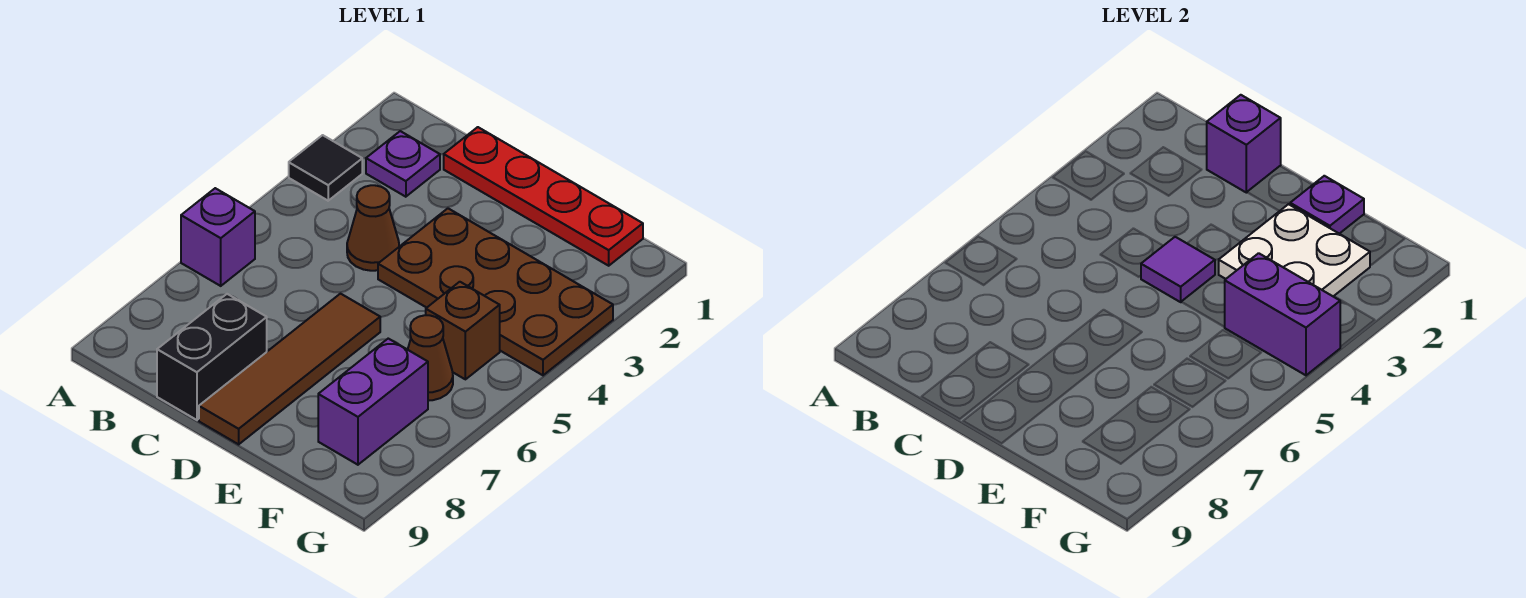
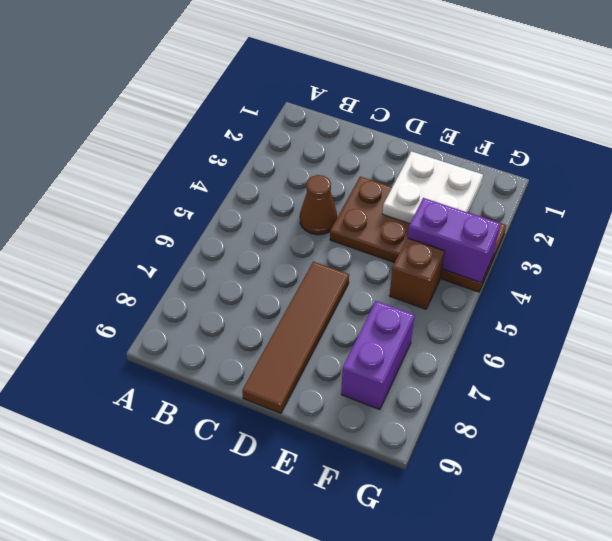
none -> black tile A3 level 1
none -> purple brick A6 level 1
none -> purple plate B2 level 1

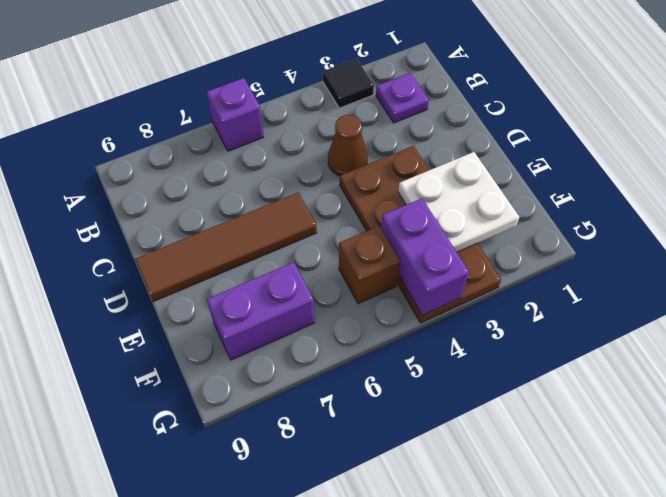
none -> red plate C1:F1 level 1
none -> black brick C8:C9 level 1
none -> brown cone F6 level 1

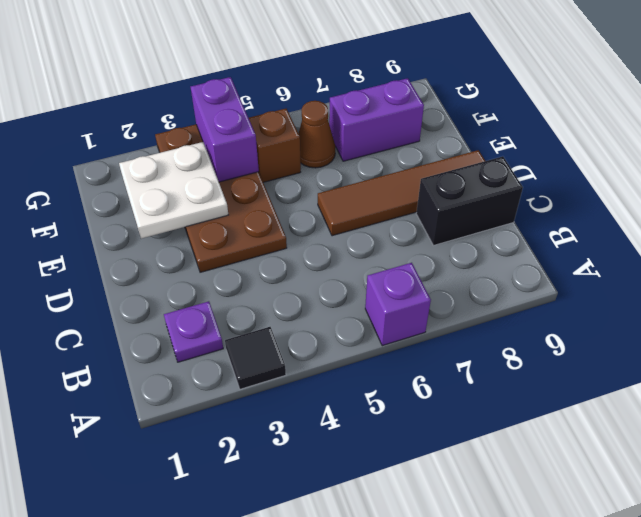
none -> red plate C1:F1 level 1
none -> brown cone C4 level 1
none -> purple brick C1 level 2

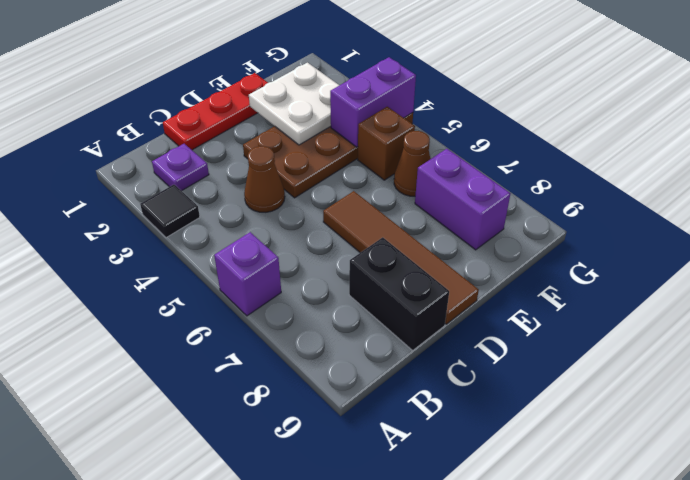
red plate C1:E1 level 1 -> red plate C1:F1 level 1
none -> purple brick C1 level 2
none -> purple tile D4 level 2
none -> purple plate E1 level 2

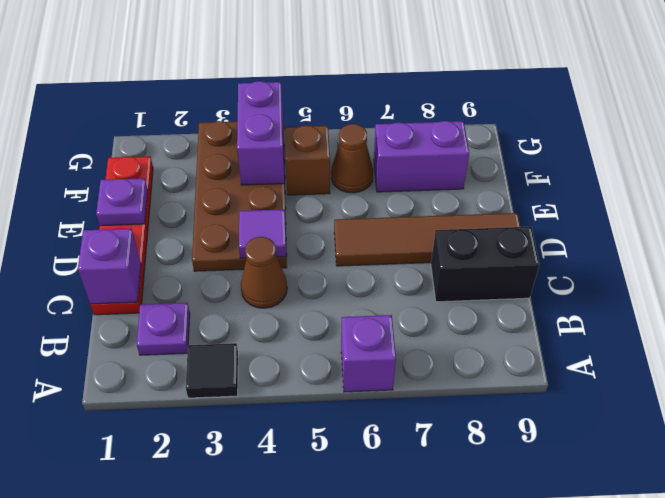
none -> white plate E2:F3 level 2

